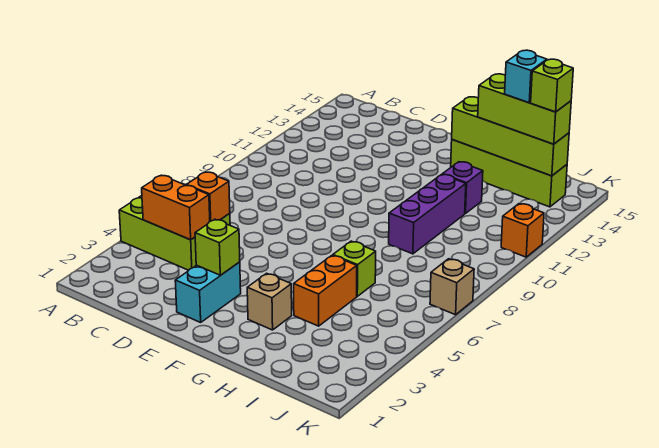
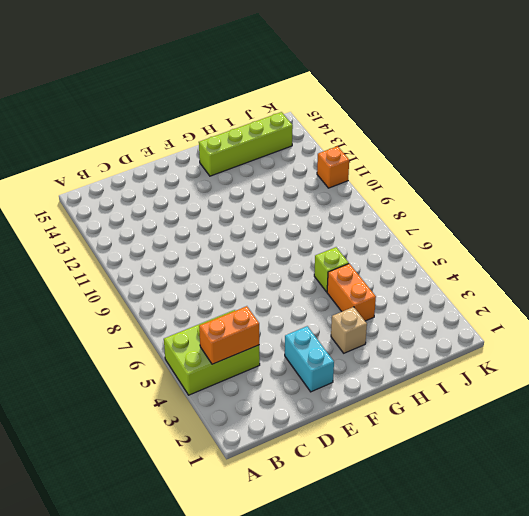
none -> purple brick H9:H11 level 1
none -> purple brick H12 level 1
none -> tan brick K7 level 1

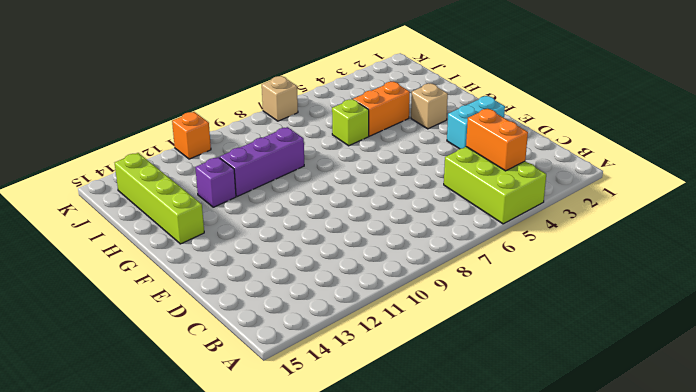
none -> orange brick C5 level 2
none -> lime brick E3 level 2
none -> lime brick G14:J14 level 2

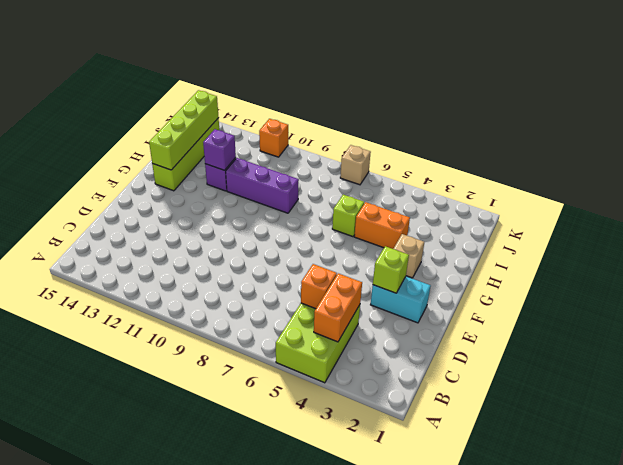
purple brick H12 level 2 -> none
none -> lime brick H14:J14 level 3
none -> cyan brick I14 level 4
none -> lime brick J14 level 4

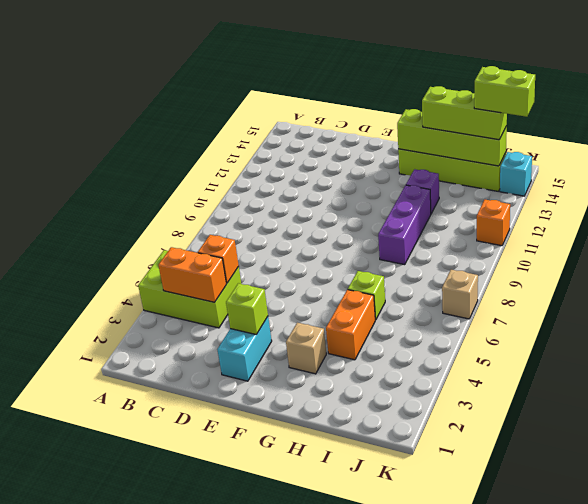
lime brick J14:K14 level 4 -> lime brick J14 level 4
cyan brick K14 level 1 -> cyan brick I14 level 4

